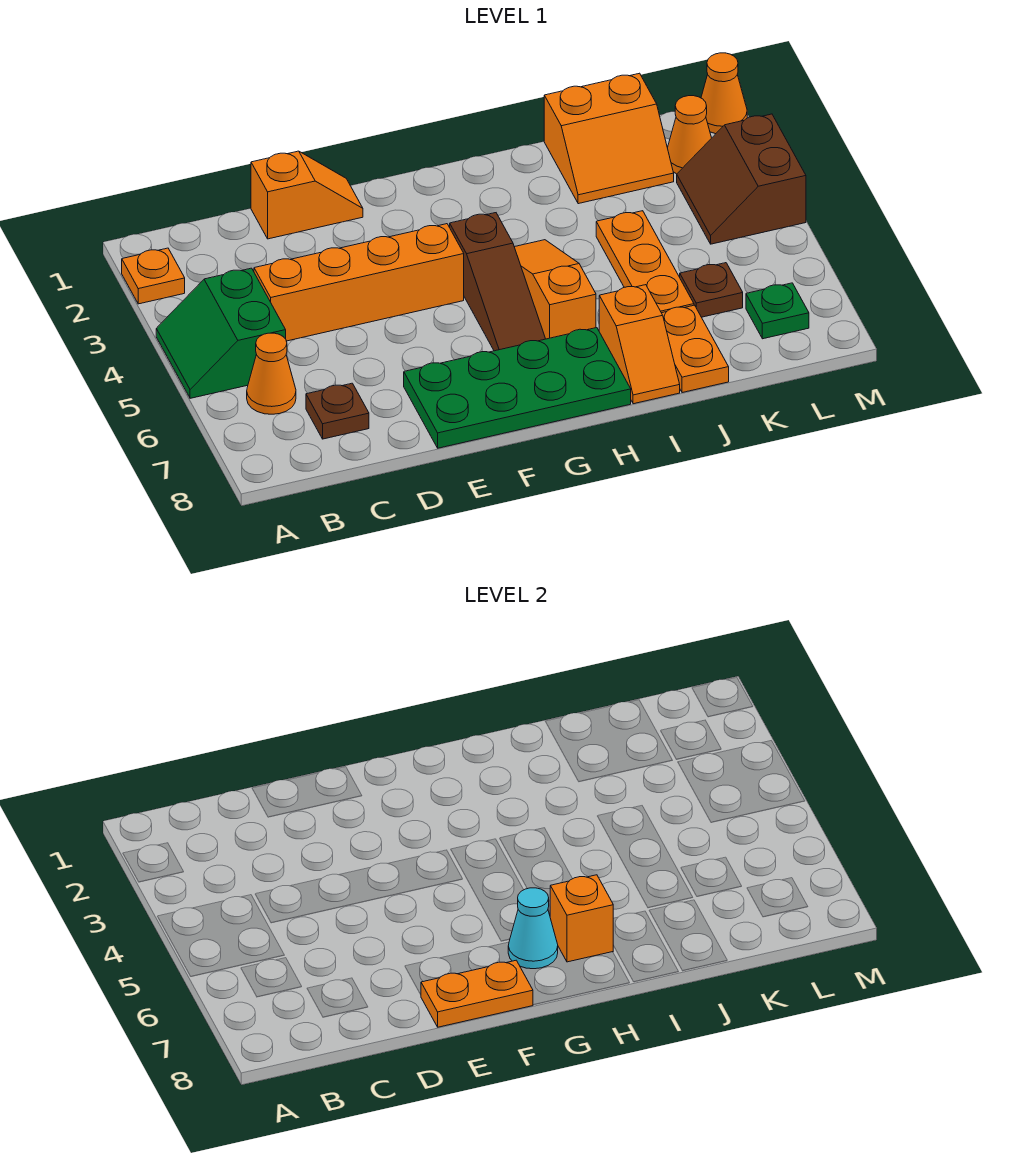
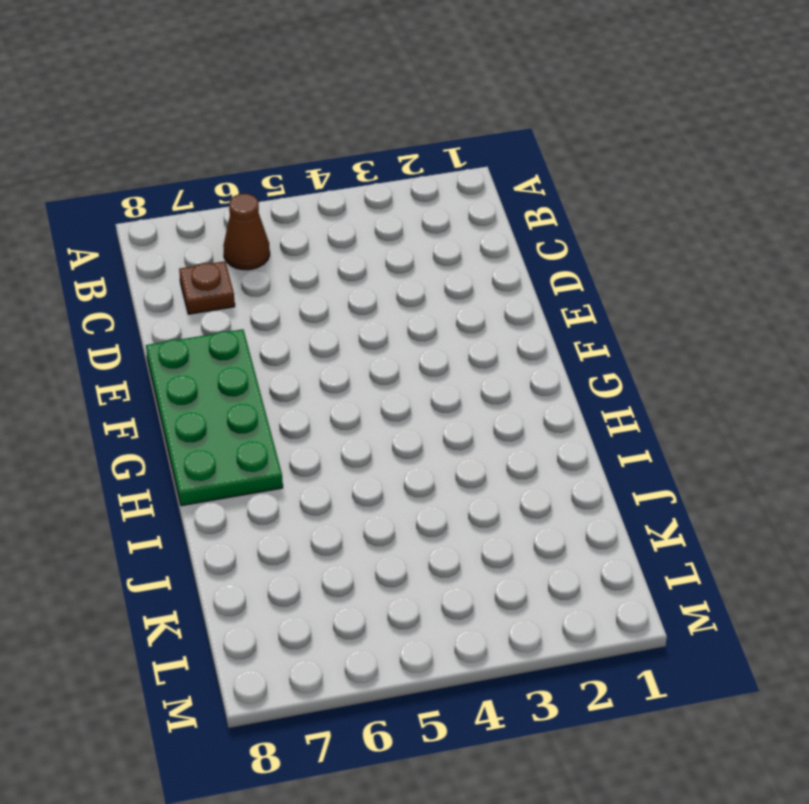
brown cone B6 level 1 -> orange cone B6 level 1
none -> orange plate A2 level 1
none -> green slope A4:B5 level 1 top B
none -> orange brick C4:F4 level 1

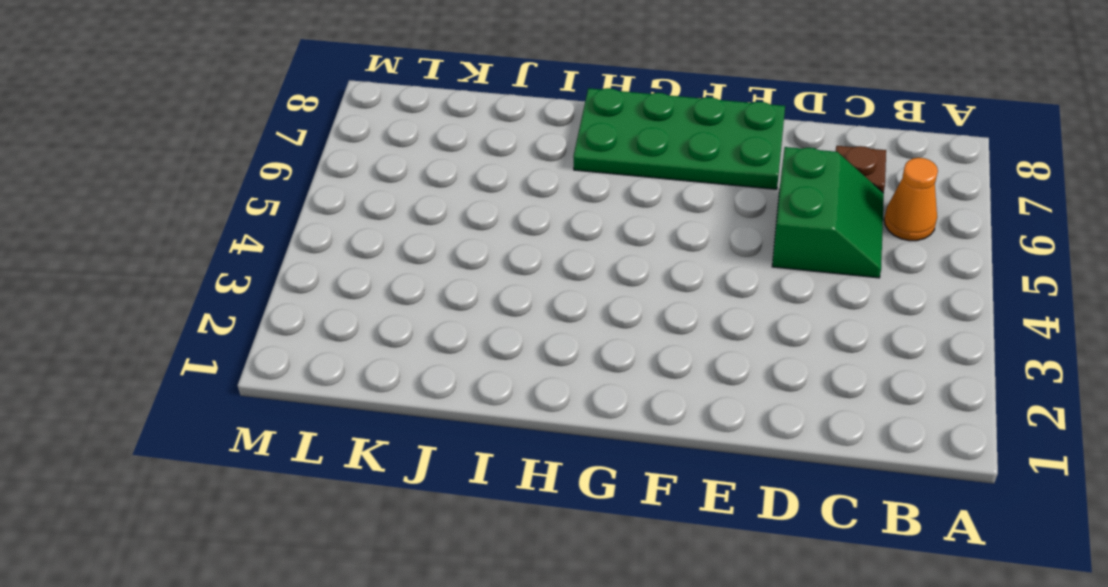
green slope C5:D6 level 1 top D -> green slope A4:B5 level 1 top B
none -> orange plate A2 level 1
none -> orange brick C4:F4 level 1
none -> orange slope D1:E1 level 1 top D

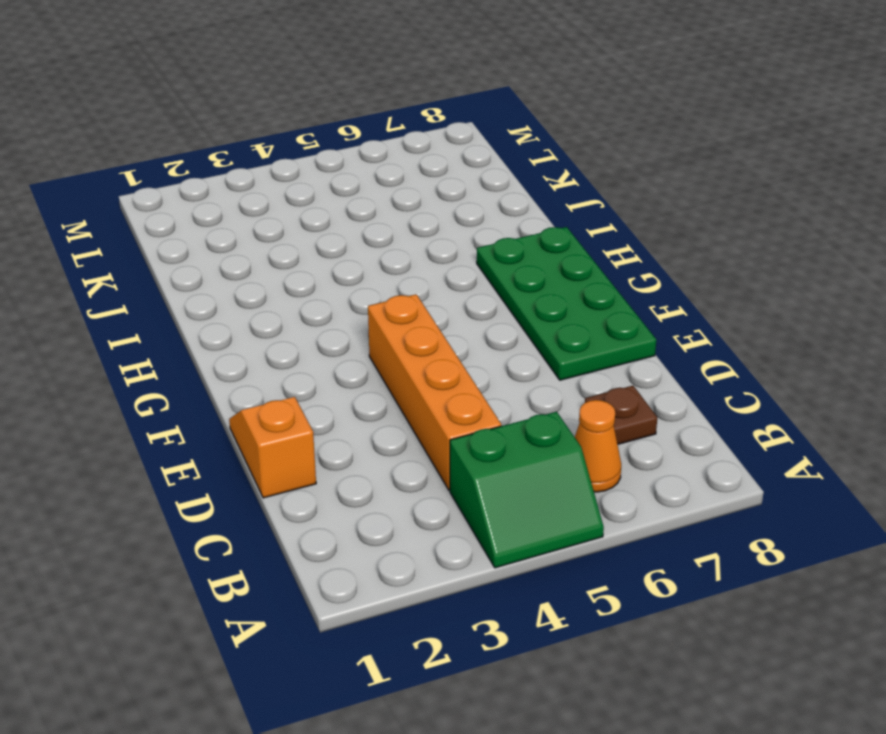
none -> orange plate A2 level 1
none -> brown slope G4:G6 level 1 top 4
none -> orange slope H4:H6 level 1 top 6

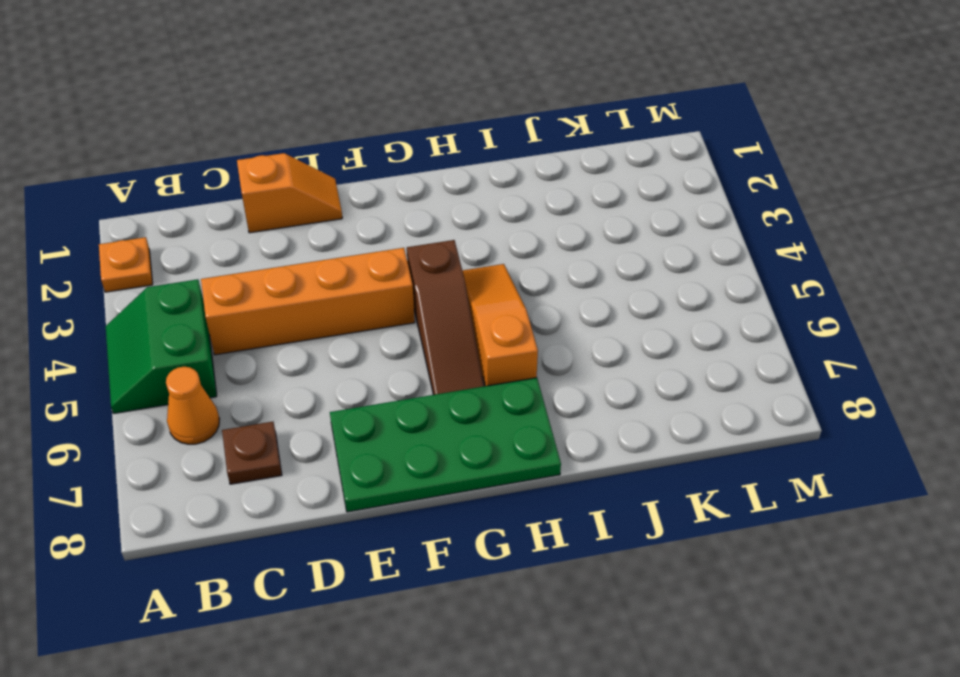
none -> orange slope I7:I8 level 1 top 7
none -> orange slope J1:K2 level 1 top 1
none -> orange plate J4:J6 level 1

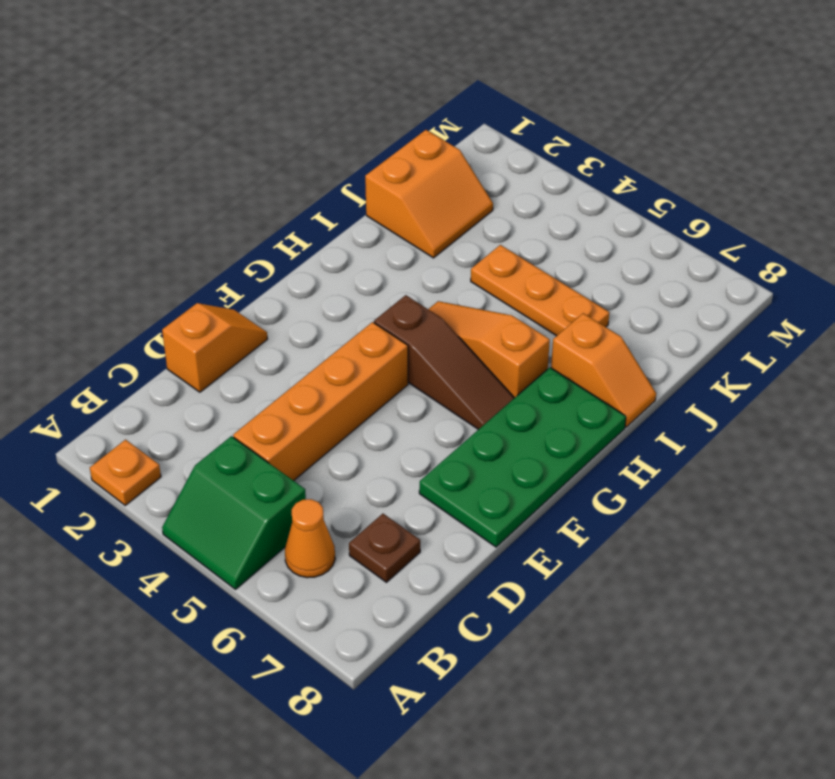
none -> orange plate J7:J8 level 1
none -> brown plate K6 level 1
none -> orange cone L2 level 1

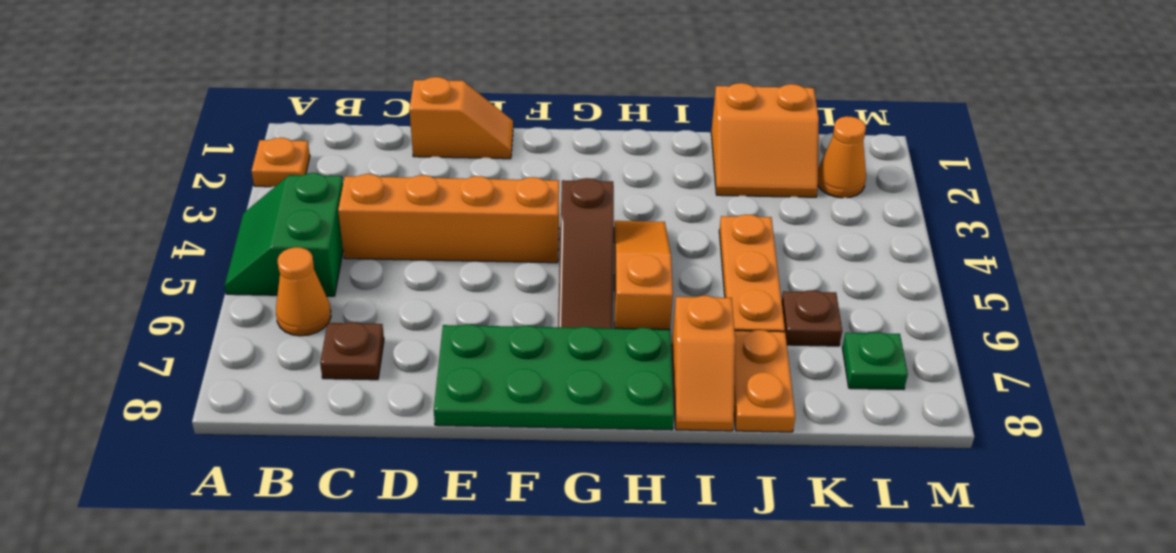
none -> brown slope L3:M4 level 1 top M
none -> orange cone M1 level 1
none -> orange plate E8:F8 level 2

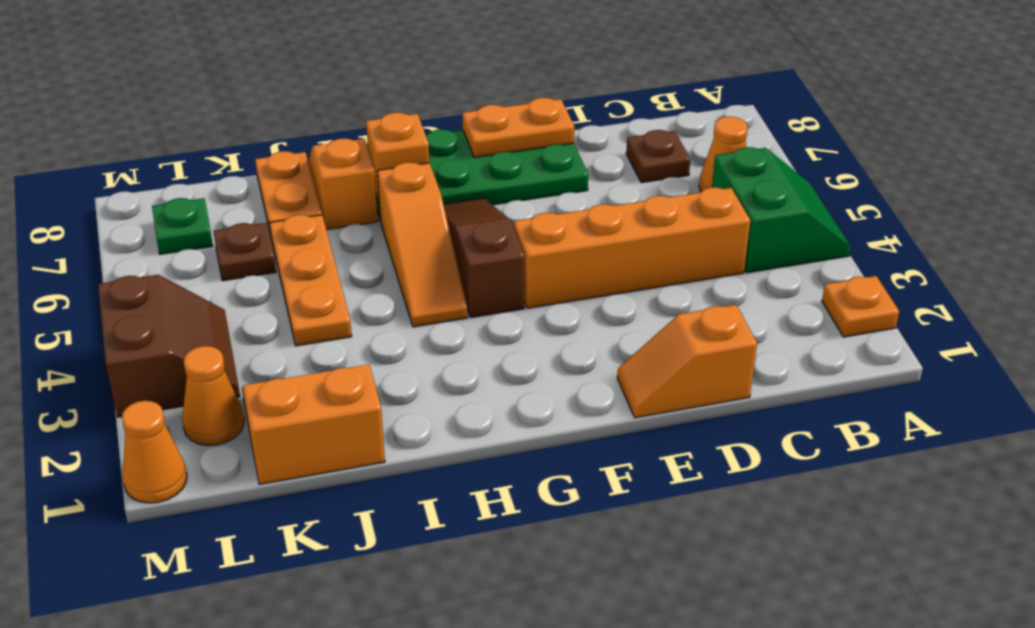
none -> cyan cone G7 level 2

